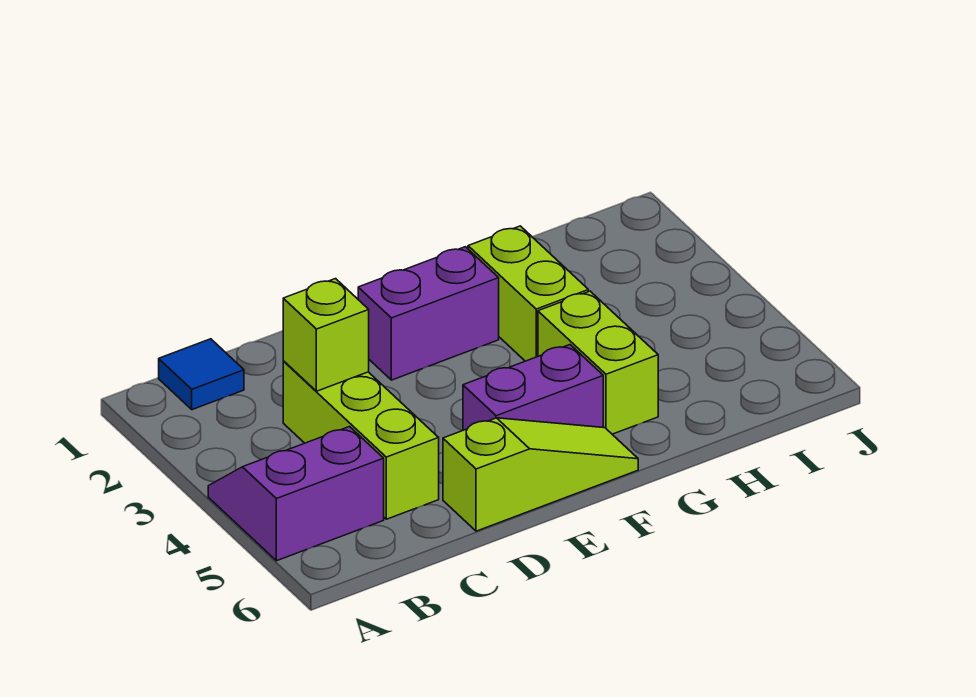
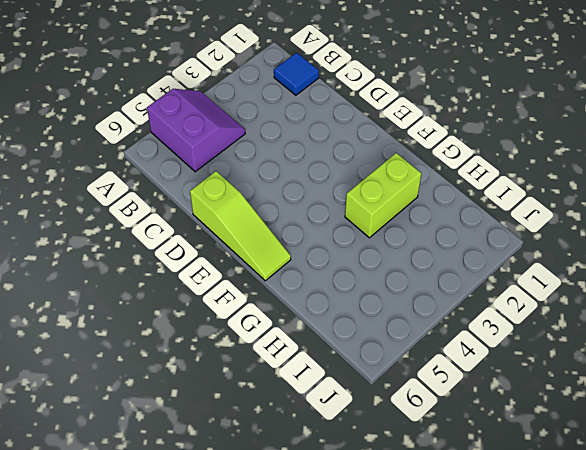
none -> lime brick C3:C5 level 1
none -> purple brick E2:F2 level 1

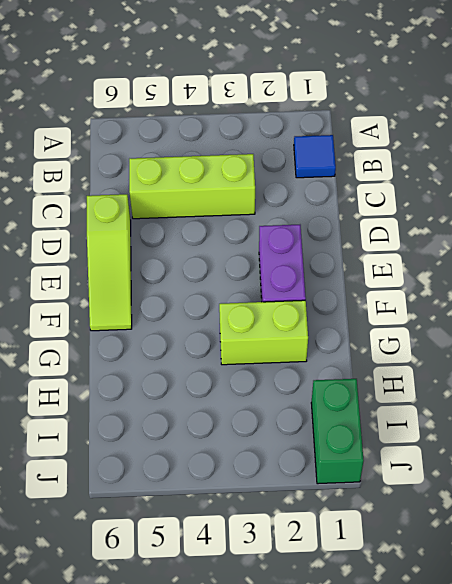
green brick I1:J1 level 1 -> none
none -> purple slope A4:B5 level 1 top 5
none -> purple brick E5:F5 level 1

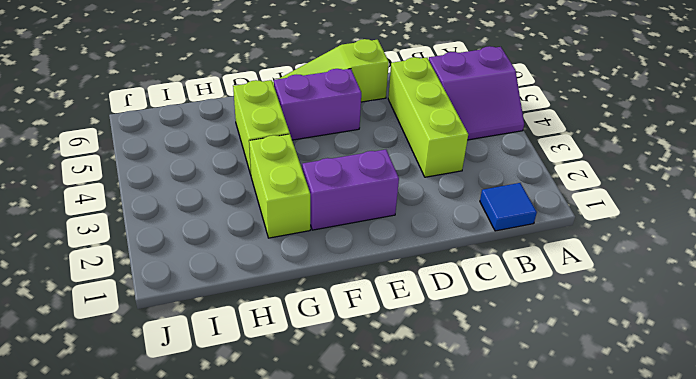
none -> lime brick C3 level 2

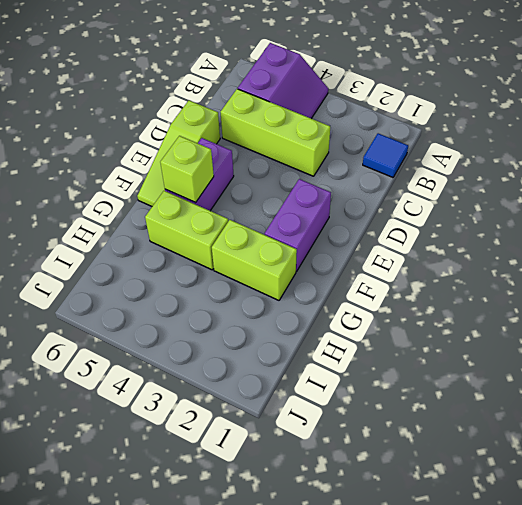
lime brick F5 level 2 -> lime brick C3 level 2

